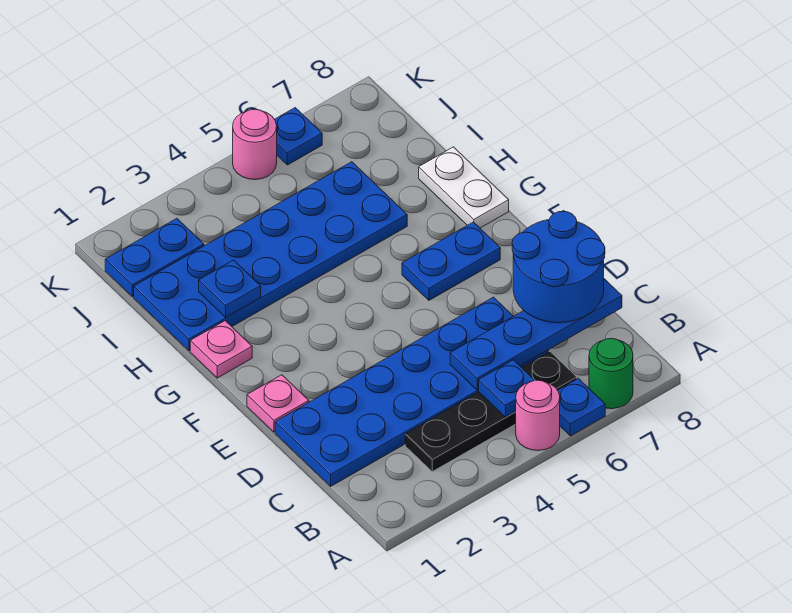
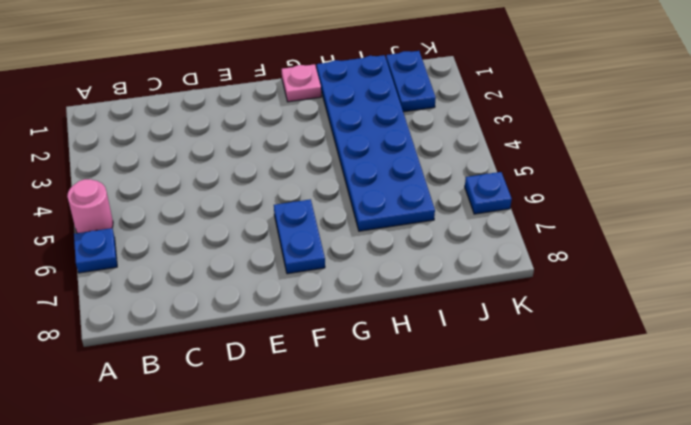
none -> green round brick A7 level 1
none -> black plate B3:B6 level 1
none -> blue plate C1:D6 level 1

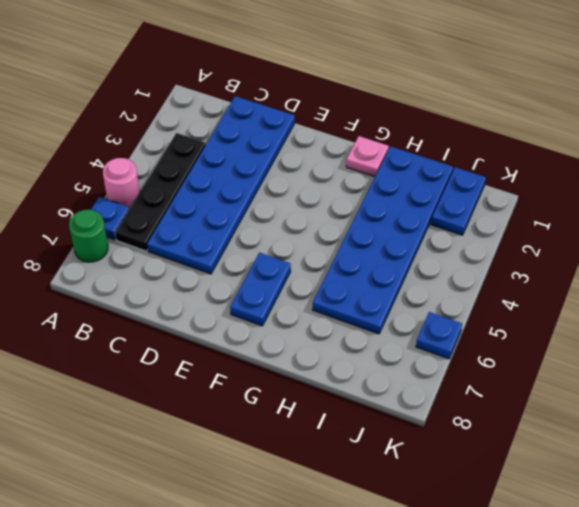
none -> pink plate E1 level 1
none -> white plate G8:H8 level 1
none -> pink round brick K5 level 1

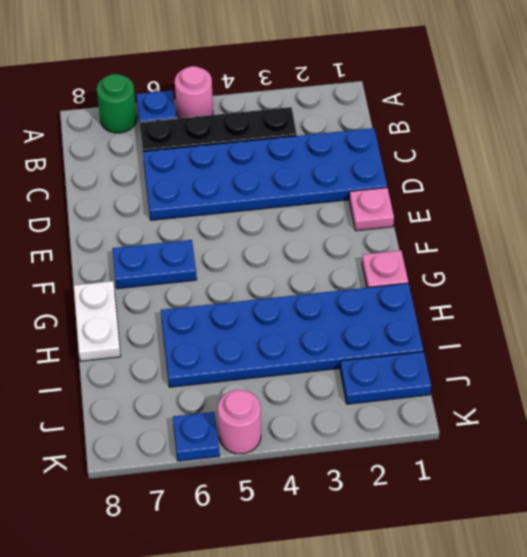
none -> blue plate B5 level 2
none -> blue plate C5:C8 level 2
none -> blue plate H2 level 2

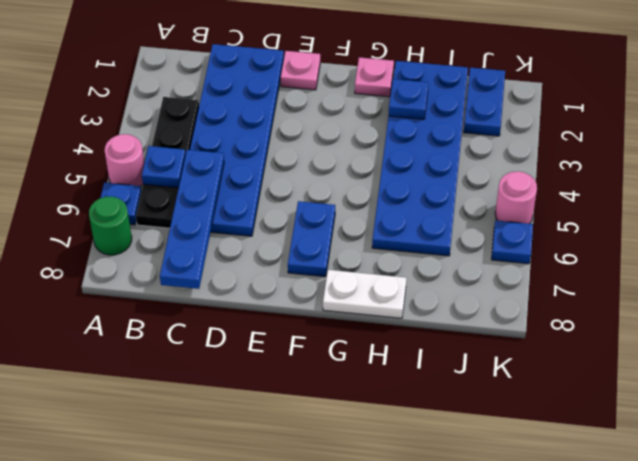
none -> blue round brick C7:D8 level 3

